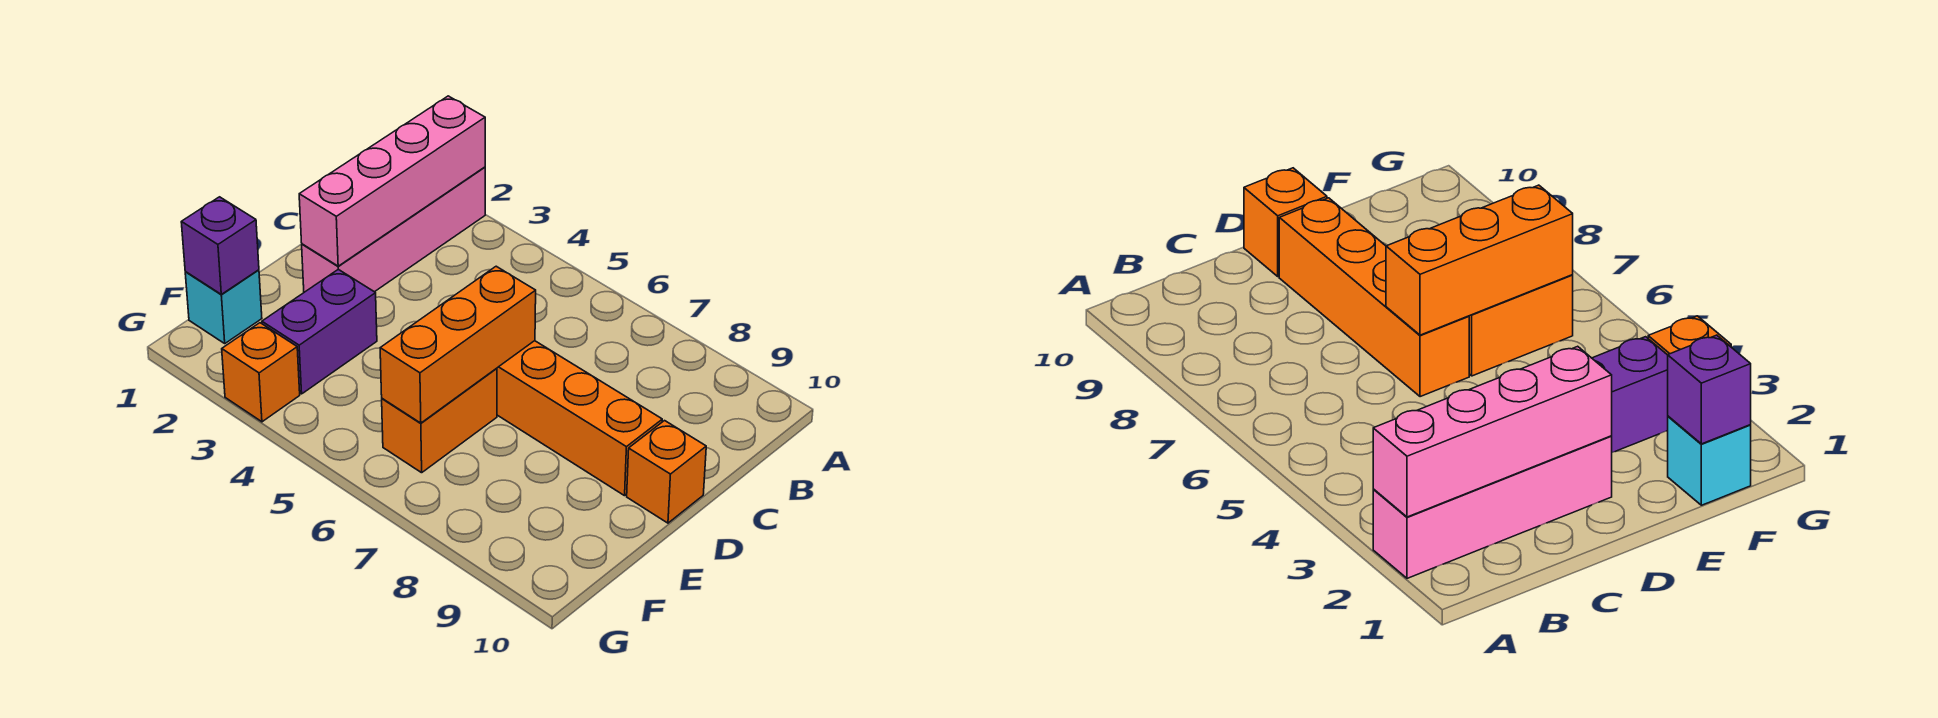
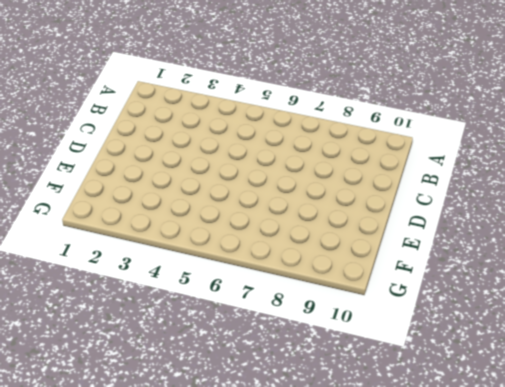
none -> pink brick A2:D2 level 1
none -> orange brick D6:D9 level 1

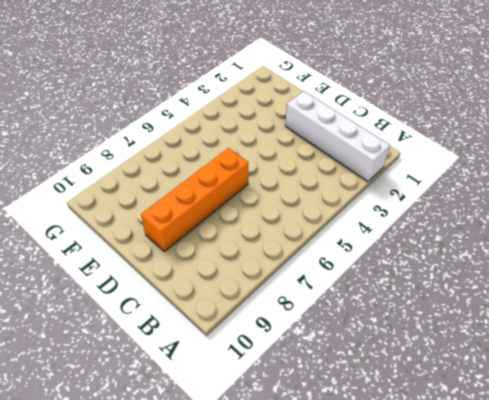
white brick A2:D2 level 1 -> pink brick A2:D2 level 1
none -> orange brick D10 level 1
none -> purple brick E3:F3 level 1

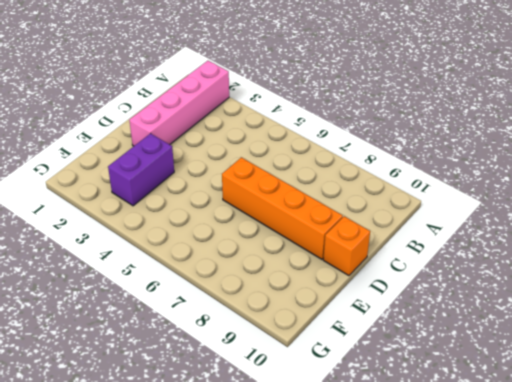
none -> orange brick E6:F6 level 1
none -> cyan brick F1 level 1

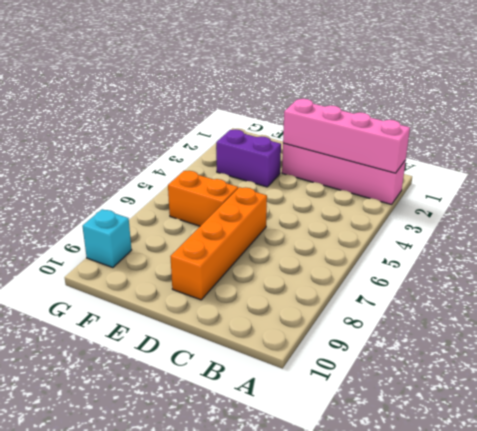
cyan brick G9 level 1 -> cyan brick F1 level 1
none -> orange brick D10 level 1
none -> orange brick G3 level 1

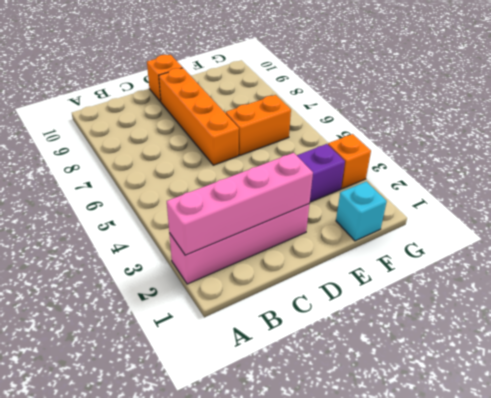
none -> orange brick D6:F6 level 2
none -> purple brick F1 level 2

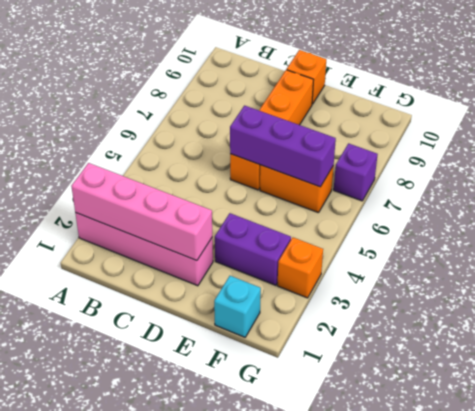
purple brick D6:F6 level 2 -> orange brick D6:F6 level 2
purple brick G7 level 1 -> purple brick F1 level 2

